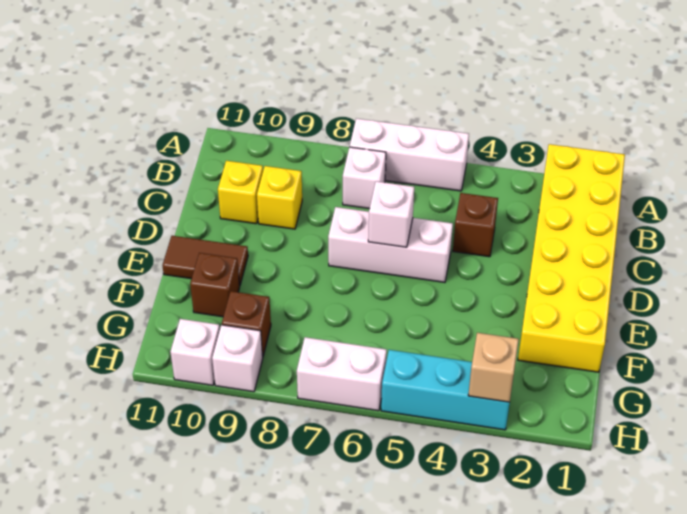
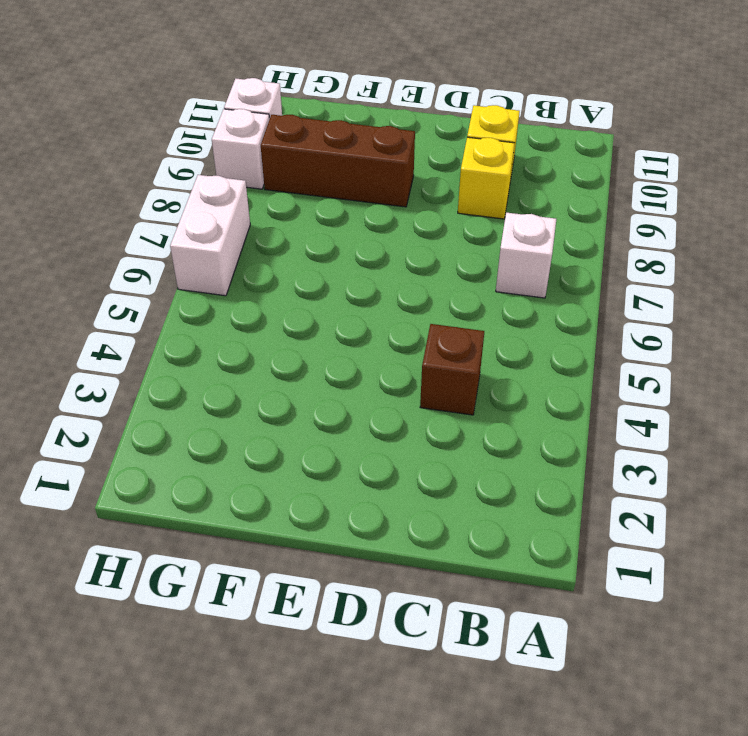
brown brick E9:G9 level 1 -> brown brick G9 level 1
none -> yellow brick A1:F2 level 1
none -> white brick A5:A7 level 1
none -> white brick D5:D7 level 1

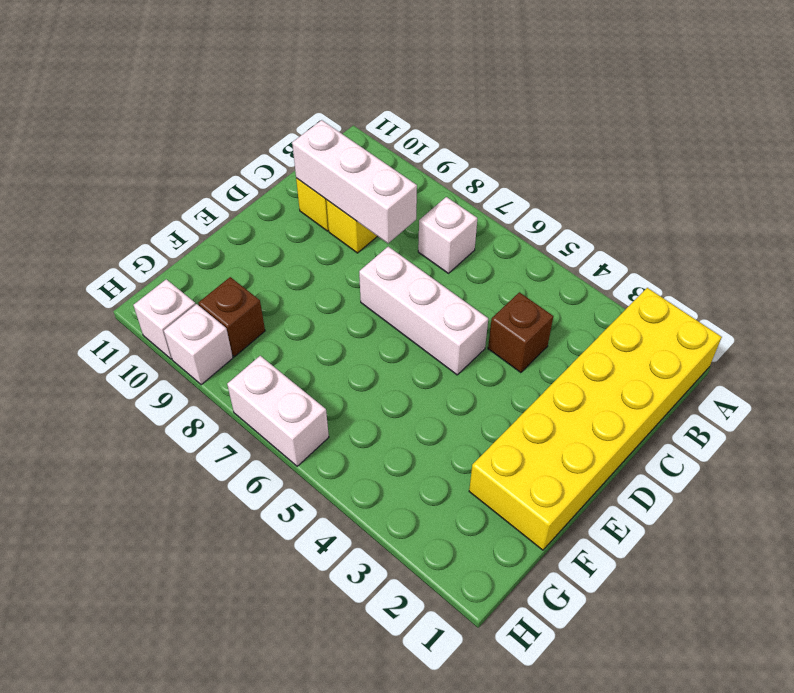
white brick C8:C10 level 2 -> white brick A5:A7 level 1
none -> brown tile E10:E11 level 1
none -> brown brick F10 level 1
none -> cyan brick H3:H5 level 1

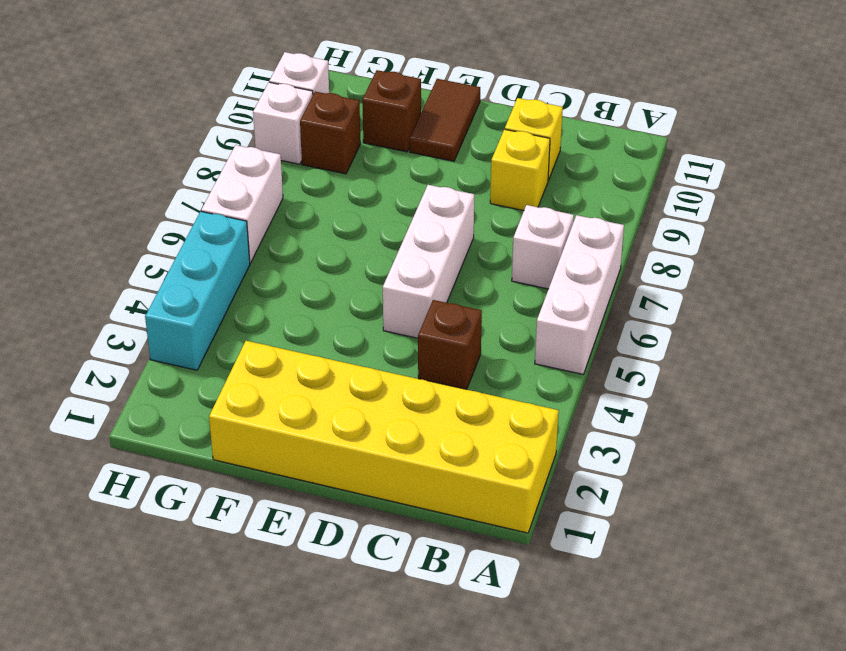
none -> white brick D6 level 2
none -> tan brick H3 level 2

